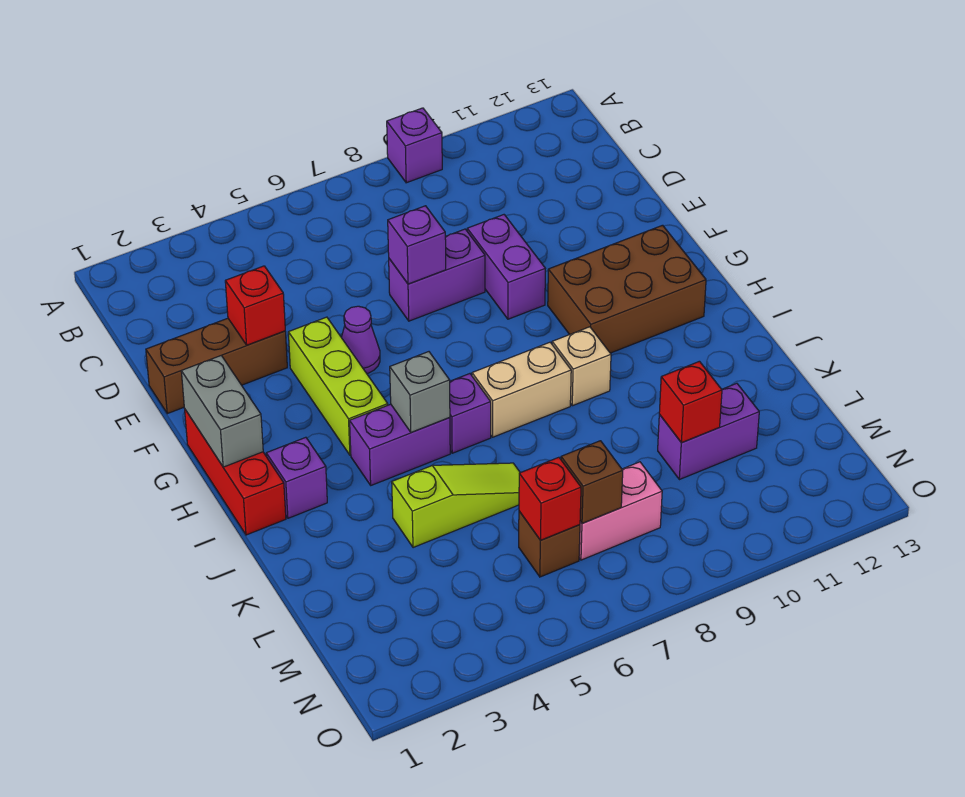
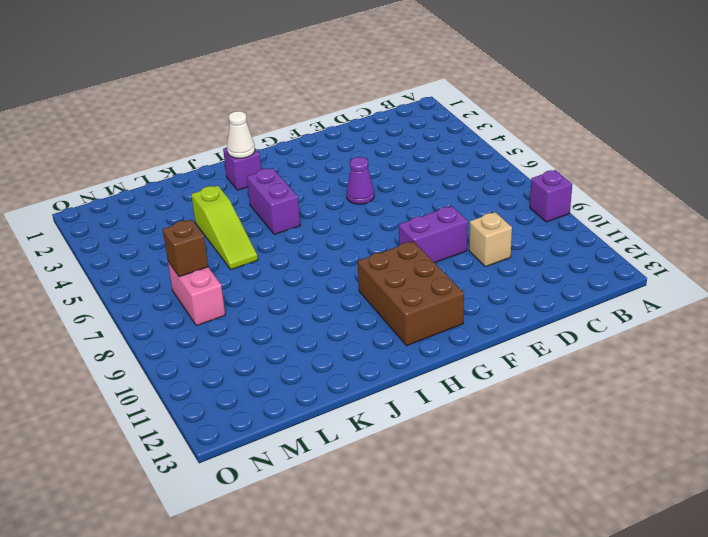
tan brick D10 level 1 -> tan brick I9 level 1
white cone I2 level 2 -> none
none -> brown brick E1:E3 level 1
none -> purple brick E7:E8 level 1
none -> lime brick F4:H4 level 1

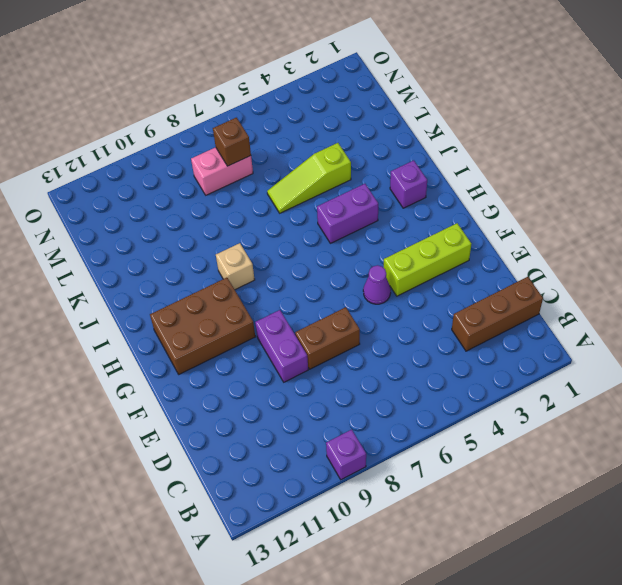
brown brick C1:C3 level 1 -> brown brick E1:E3 level 1
brown brick E7:E8 level 1 -> purple brick E7:E8 level 1
lime brick F2:F4 level 1 -> lime brick F4:H4 level 1
none -> red brick G1:I1 level 1
none -> purple brick I6 level 1
none -> tan brick I7:I8 level 1

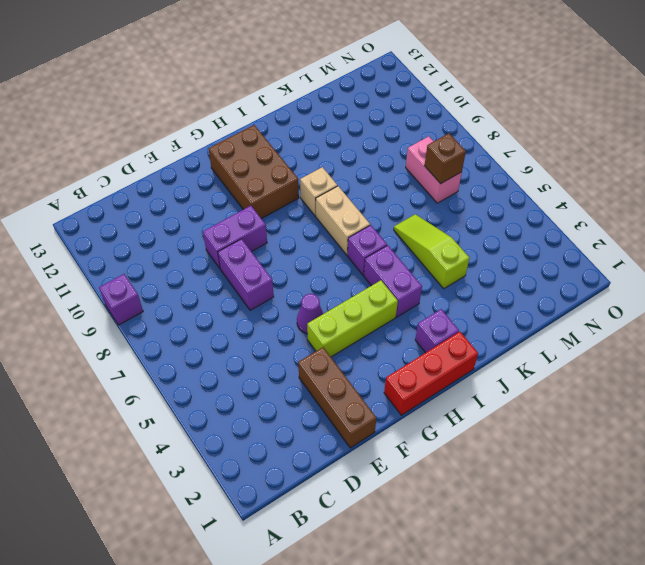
none -> purple brick L10:L11 level 1
none -> brown brick M6 level 1
none -> red brick E3 level 2

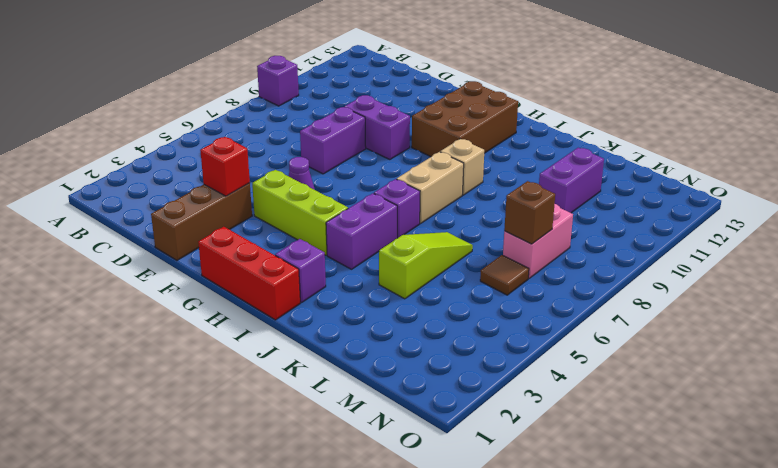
brown tile M6 level 1 -> brown brick M6 level 1
none -> purple brick E7 level 2
none -> grey brick G1:H1 level 2
none -> grey brick I5 level 2

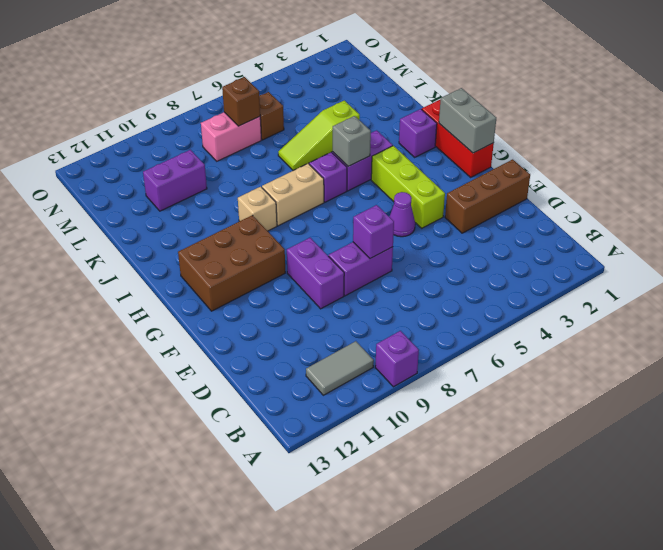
grey tile B10:B11 level 1 -> none
none -> red brick E3 level 2
none -> red brick L10 level 2
none -> red brick M6 level 2

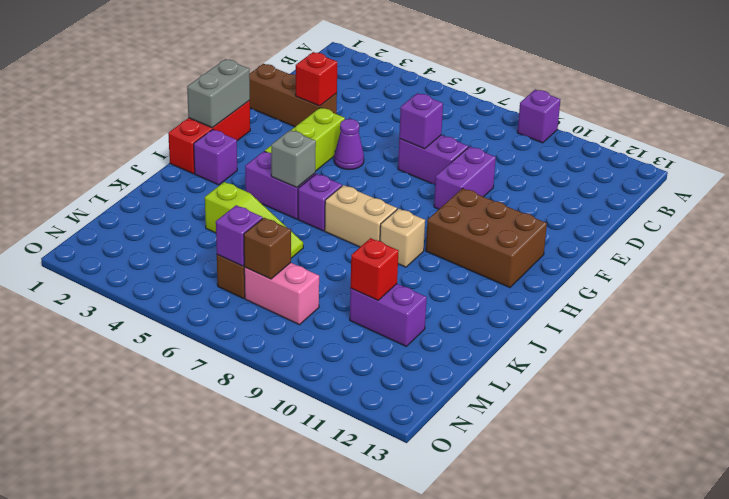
purple brick M6 level 2 -> red brick M6 level 2

